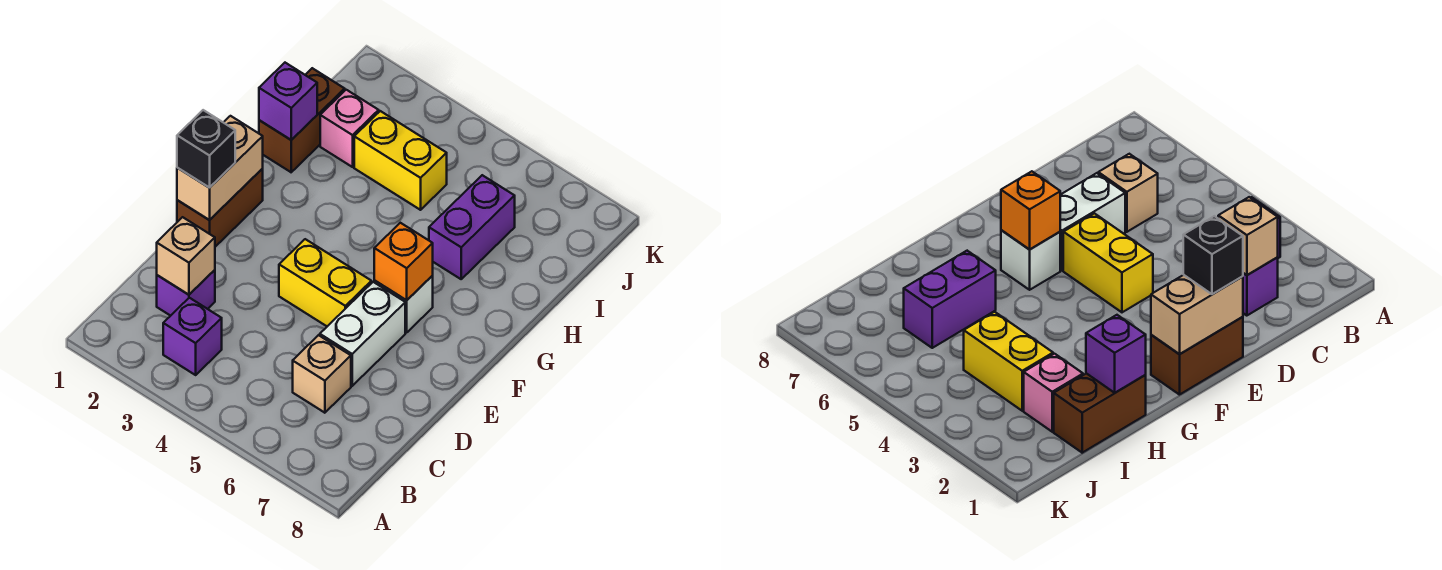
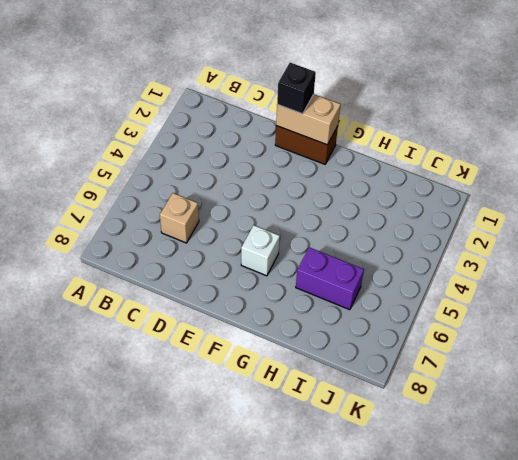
none -> purple brick B3 level 1
none -> purple brick C2 level 1
none -> white brick D6:E6 level 1

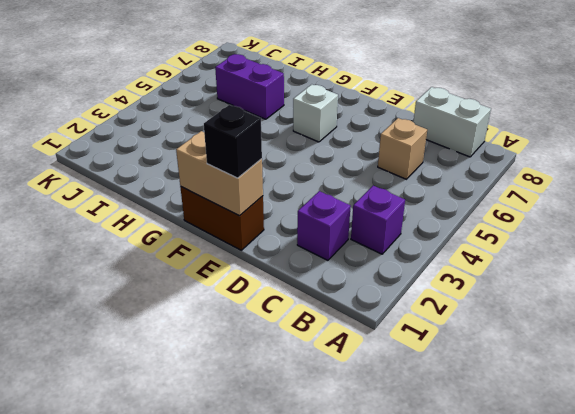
white brick B8:C8 level 1 -> white brick D6:E6 level 1
none -> yellow brick E4:E5 level 1
none -> brown brick H1:I1 level 1
none -> pink brick I2 level 1

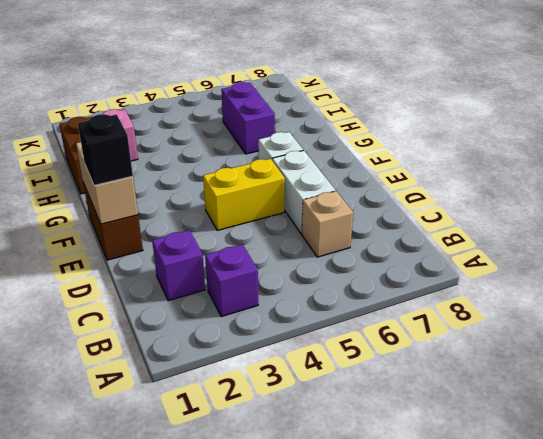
none -> yellow brick I3:I4 level 1
none -> tan brick C2 level 2
none -> orange brick F6 level 2

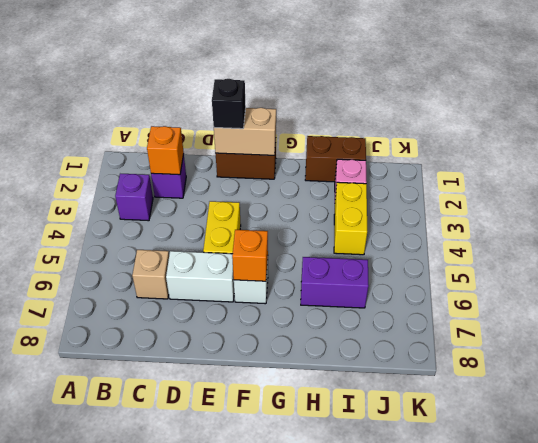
orange brick C2 level 2 -> tan brick C2 level 2
none -> purple brick H1 level 2

